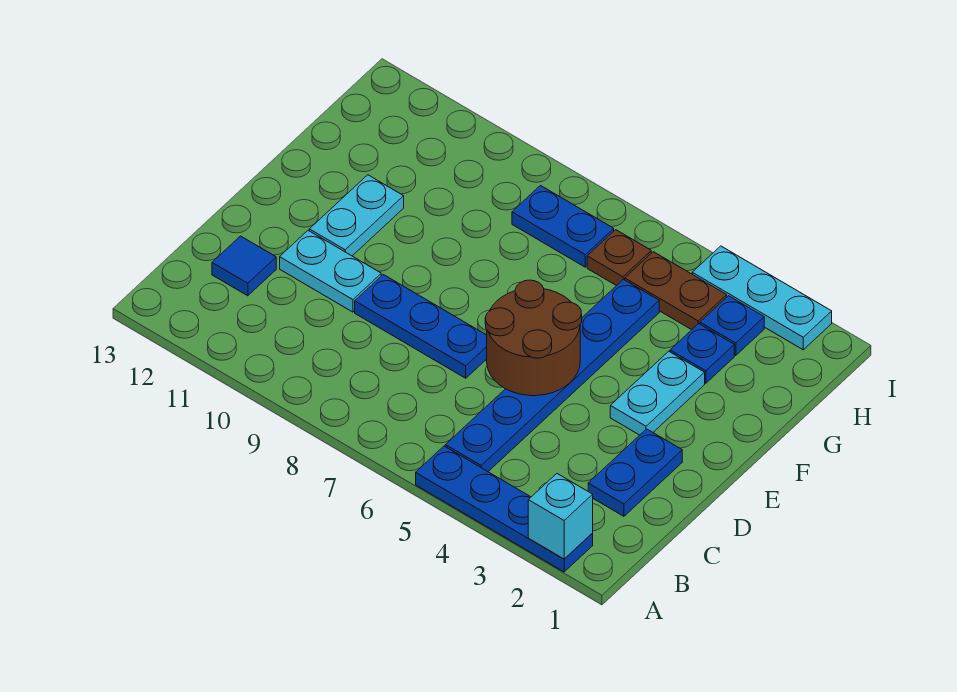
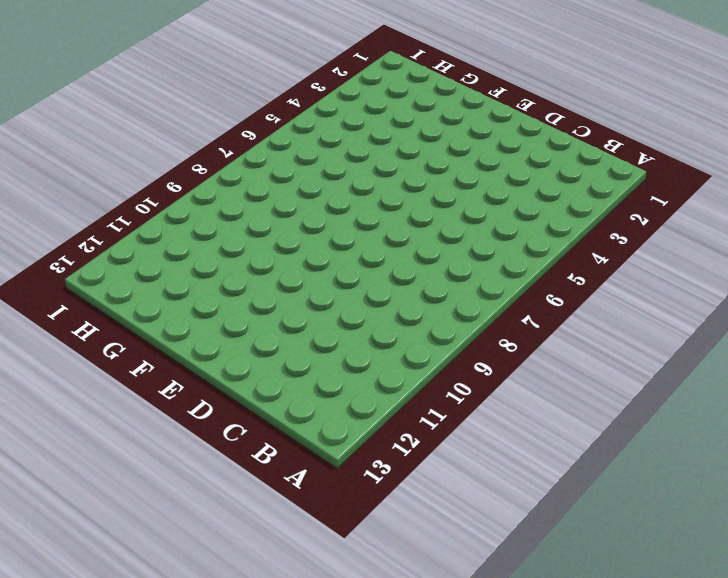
none -> blue plate A2:A5 level 1
none -> blue plate B5:G5 level 1
none -> blue plate C2:D2 level 1

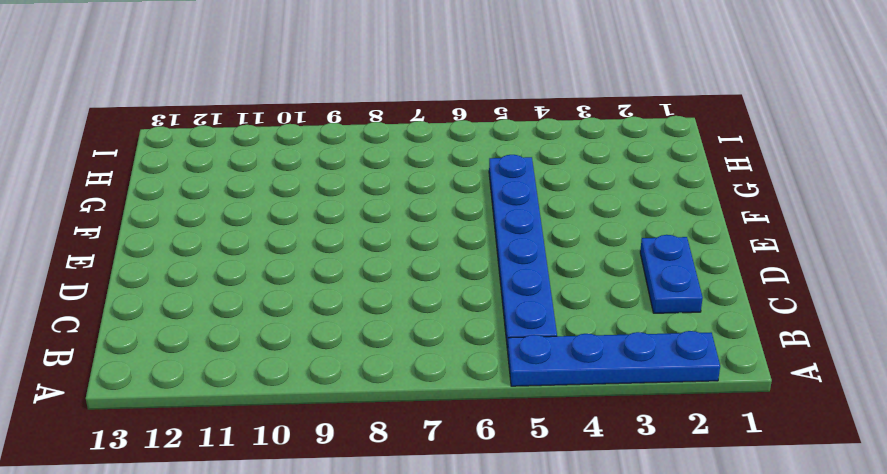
none -> blue tile C12 level 1
none -> blue plate D7:D9 level 1
none -> cyan plate D10:D11 level 1

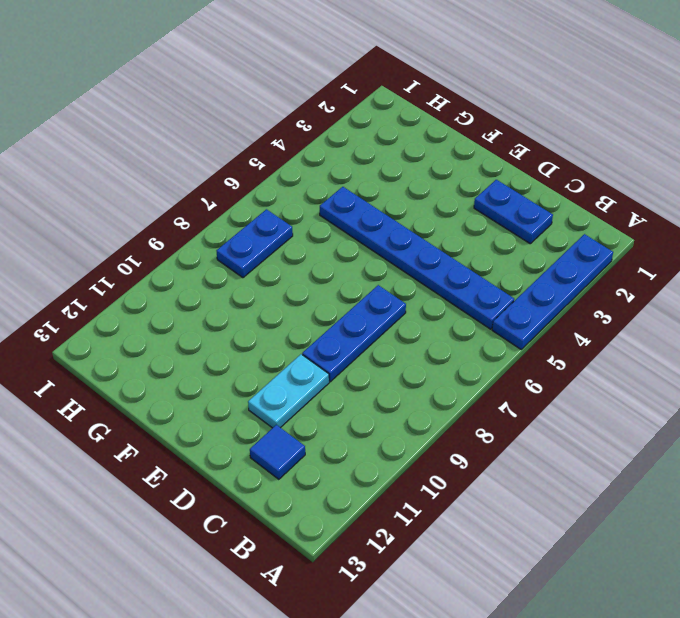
none -> cyan plate E3:F3 level 1
none -> cyan plate E11:F11 level 1
none -> blue plate G3 level 1

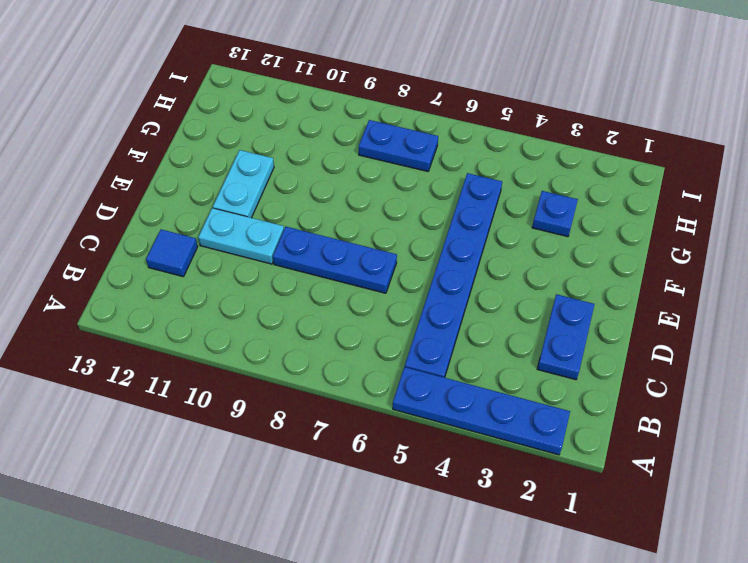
none -> cyan plate E3:F3 level 1
none -> blue plate H3 level 1
none -> brown plate H4:H5 level 1

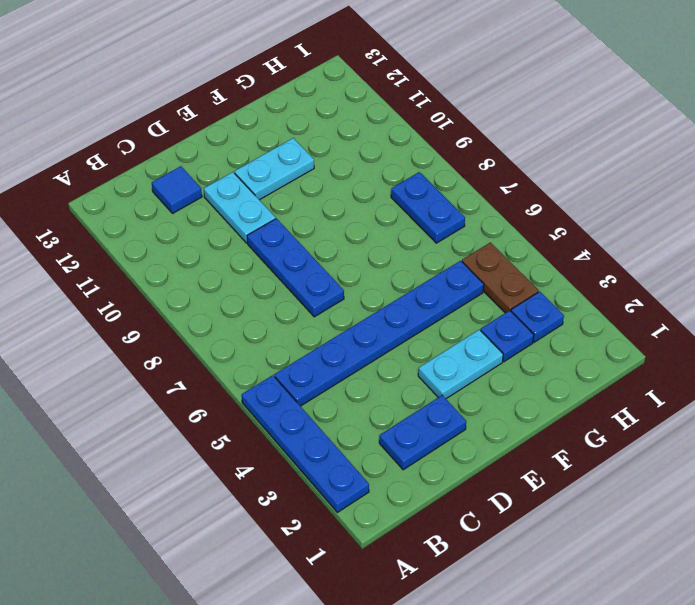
none -> brown plate H6 level 1
none -> cyan plate I2:I4 level 1
none -> cyan brick A2 level 2

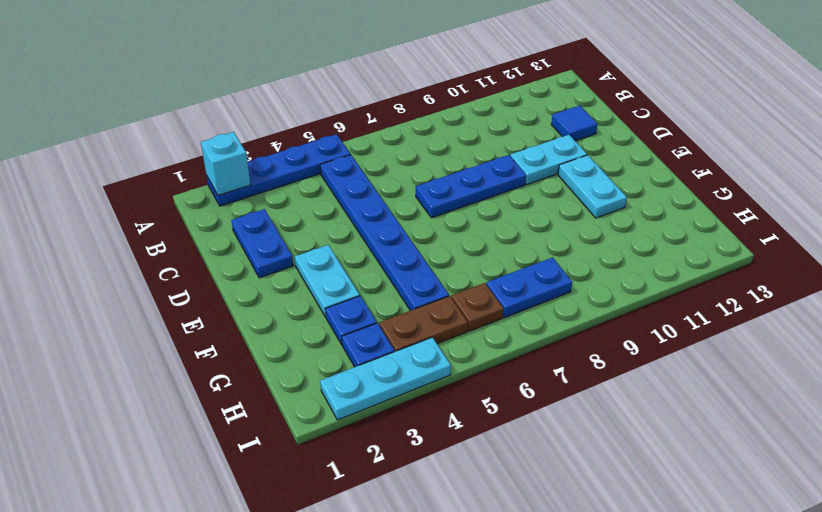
none -> brown round brick D5:E6 level 2

